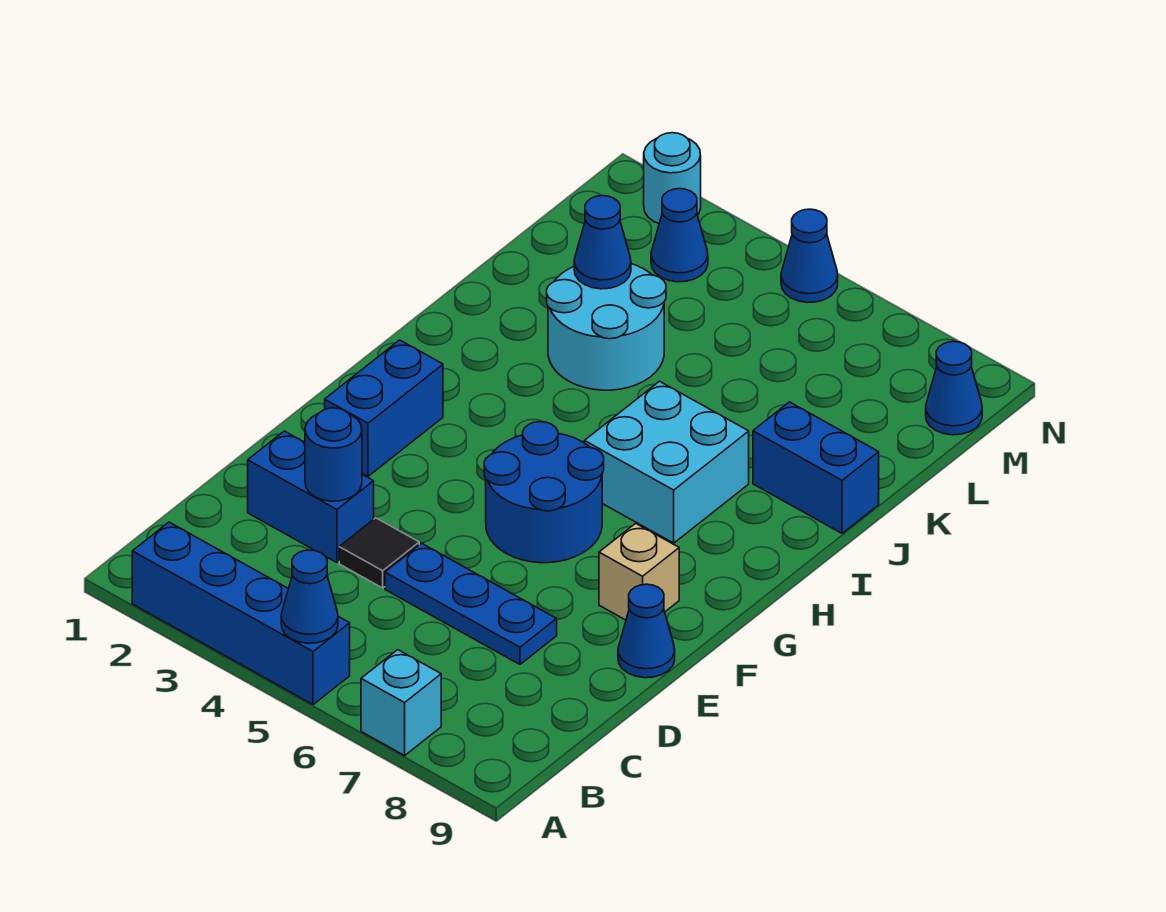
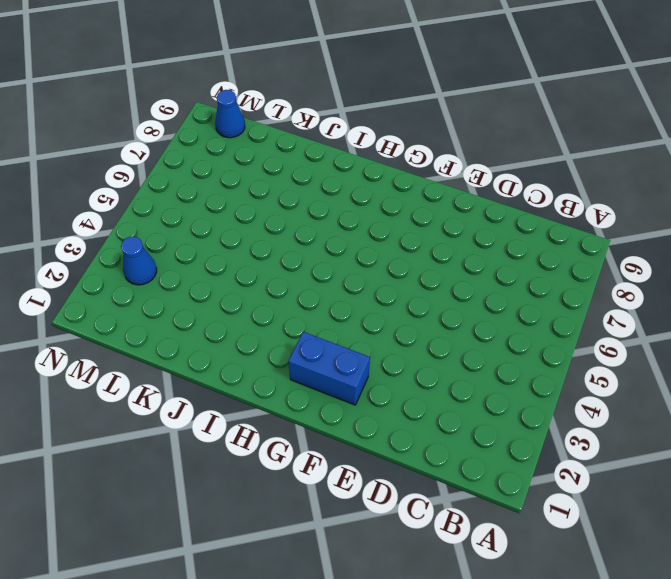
none -> blue brick A2:A5 level 1
none -> cyan brick A7 level 1
none -> blue brick D2:D3 level 1

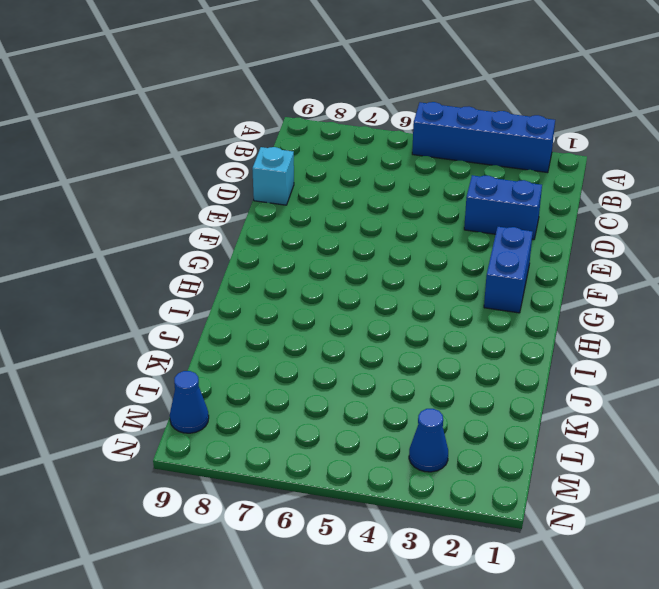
cyan brick D9 level 1 -> cyan brick A7 level 1
none -> black tile D4 level 1
none -> blue plate D5:D7 level 1
none -> blue cone E9 level 1

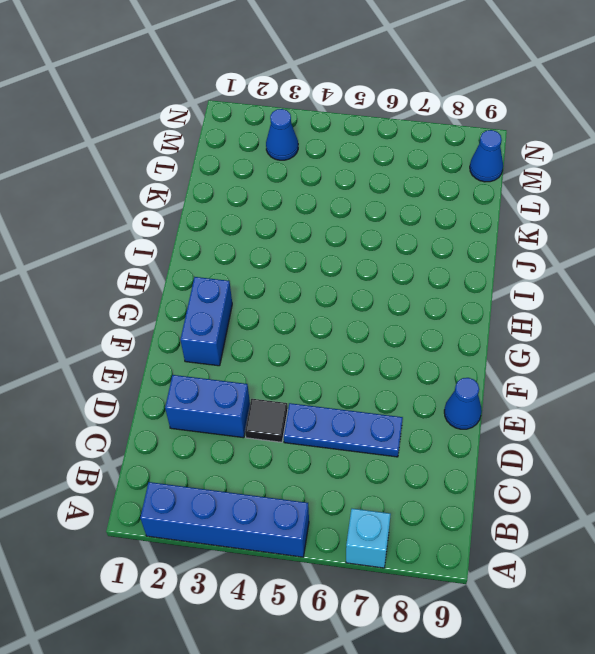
none -> blue round brick F5:G6 level 1
none -> tan brick F8 level 1
none -> cyan brick H6:I7 level 1

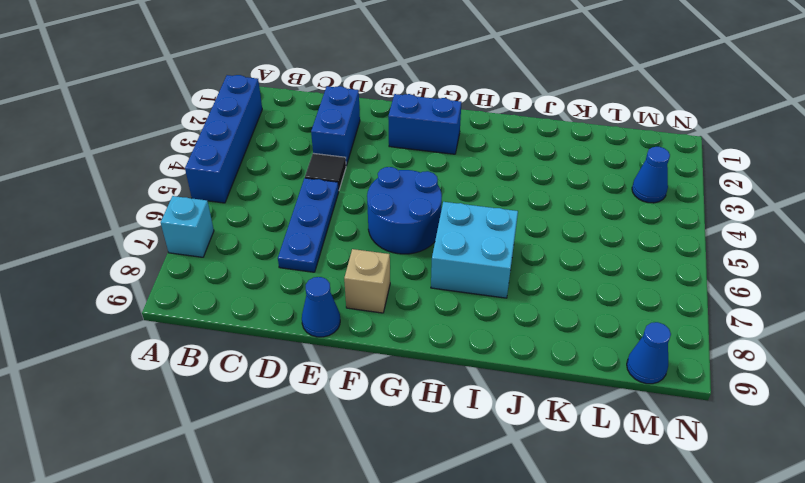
none -> cyan round brick J3:K4 level 1
none -> blue brick J8:J9 level 1
none -> cyan round brick N2 level 1

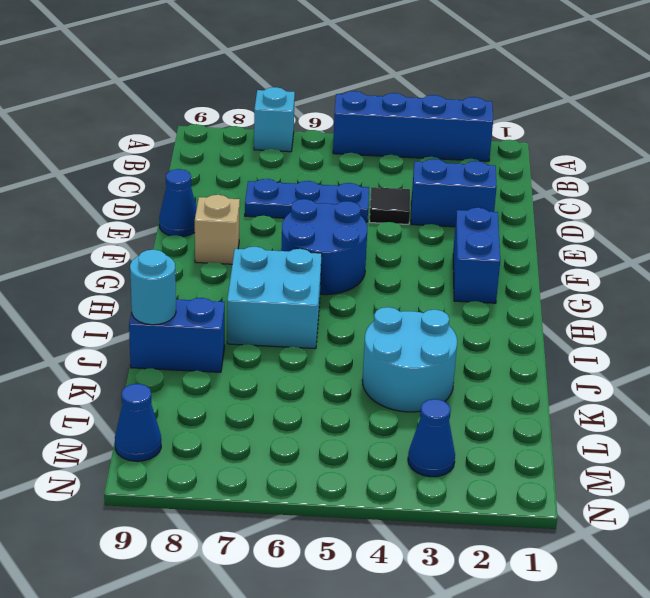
cyan round brick J9 level 2 -> cyan round brick N2 level 1
none -> blue cone N5 level 1
none -> blue cone A5 level 2
none -> blue round brick D3 level 2

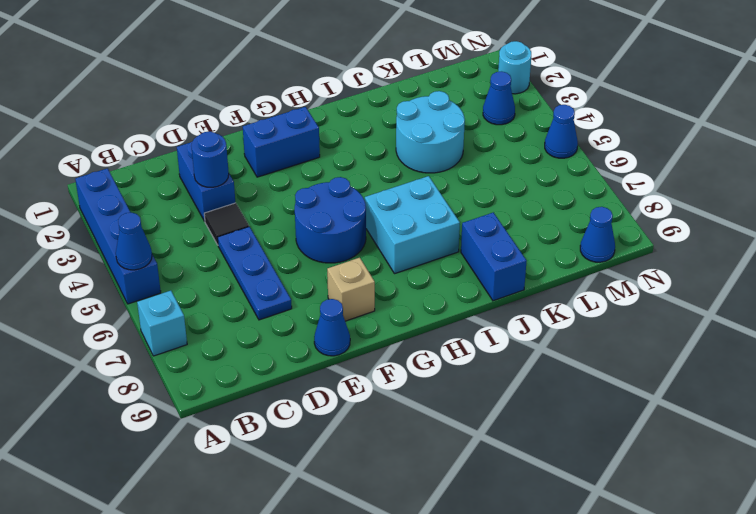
none -> blue cone K3 level 2

